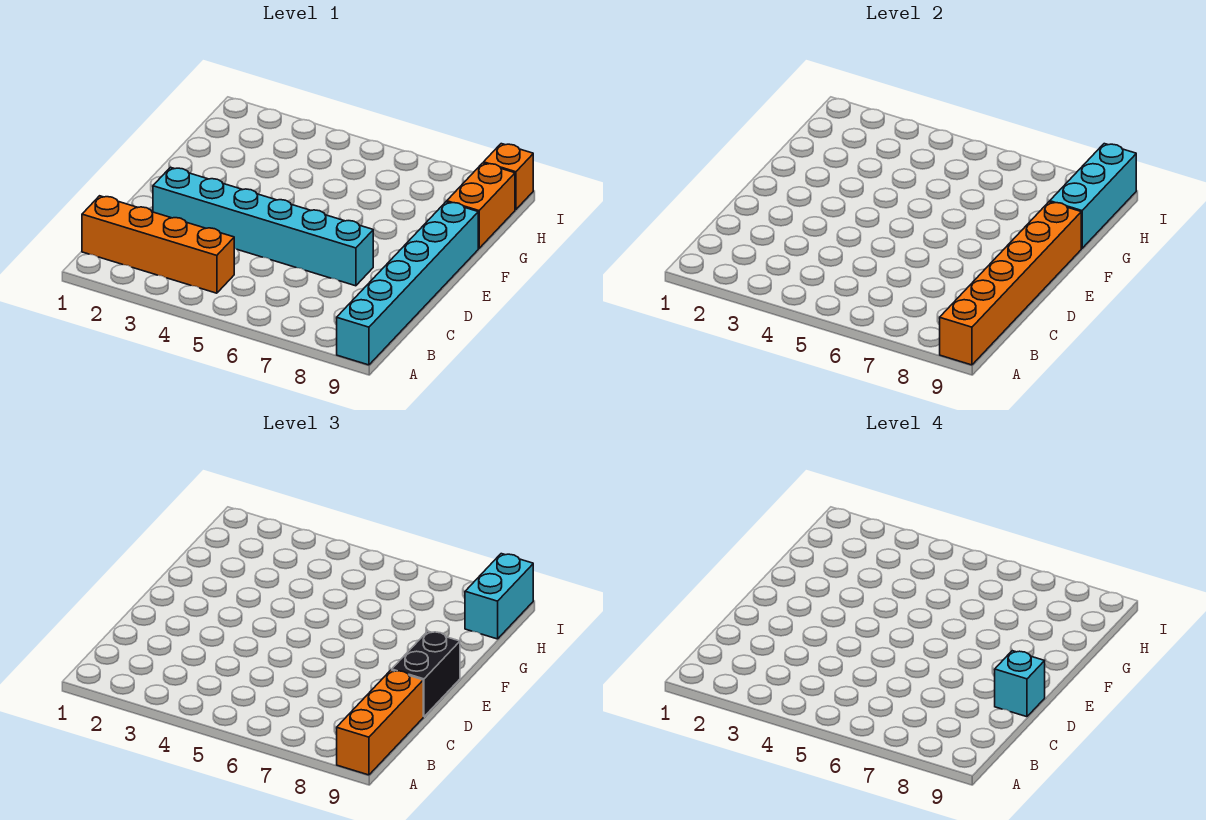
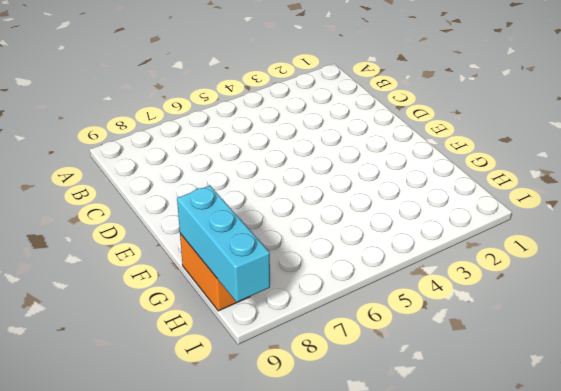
none -> cyan brick A9:F9 level 1
none -> orange brick B1:B4 level 1

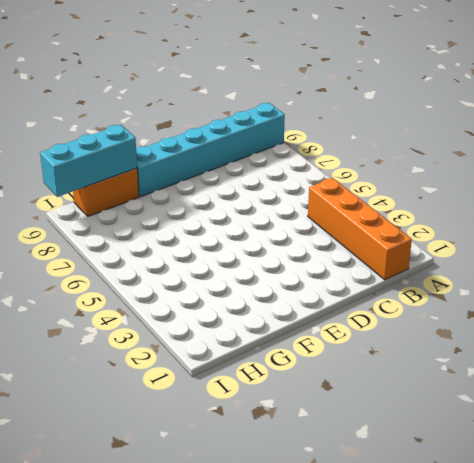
none -> cyan brick D2:D7 level 1
none -> orange brick I9 level 1

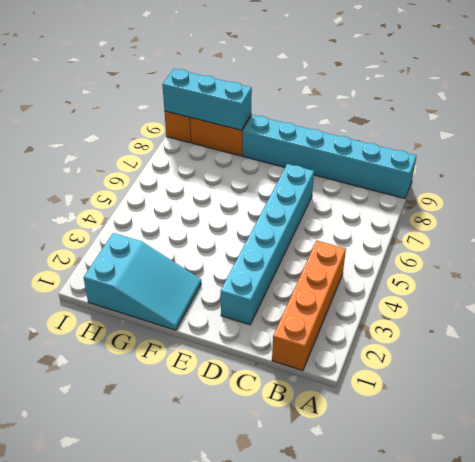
cyan slope F1:H2 level 1 top H -> none
none -> orange brick A9:F9 level 2
none -> orange brick A9:C9 level 3

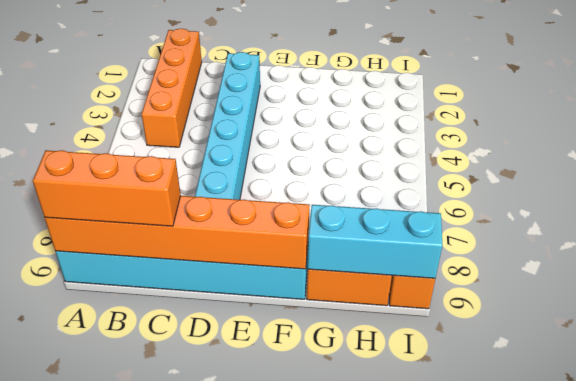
none -> black brick D9:E9 level 3
none -> cyan brick H9:I9 level 3

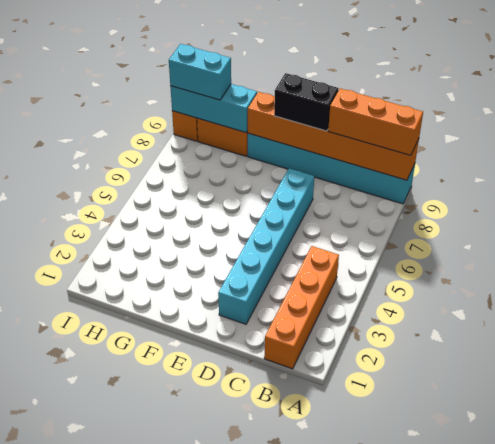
none -> cyan brick D9 level 4

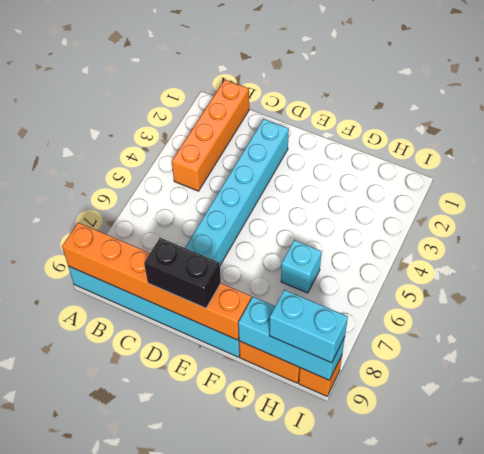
cyan brick G6 level 1 -> cyan brick D9 level 4
none -> orange brick A9:C9 level 3

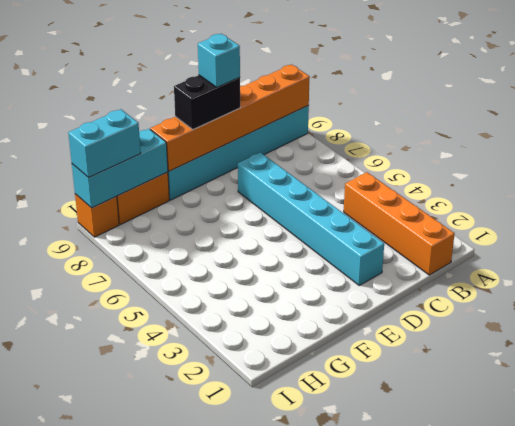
none -> orange brick A9:C9 level 3

